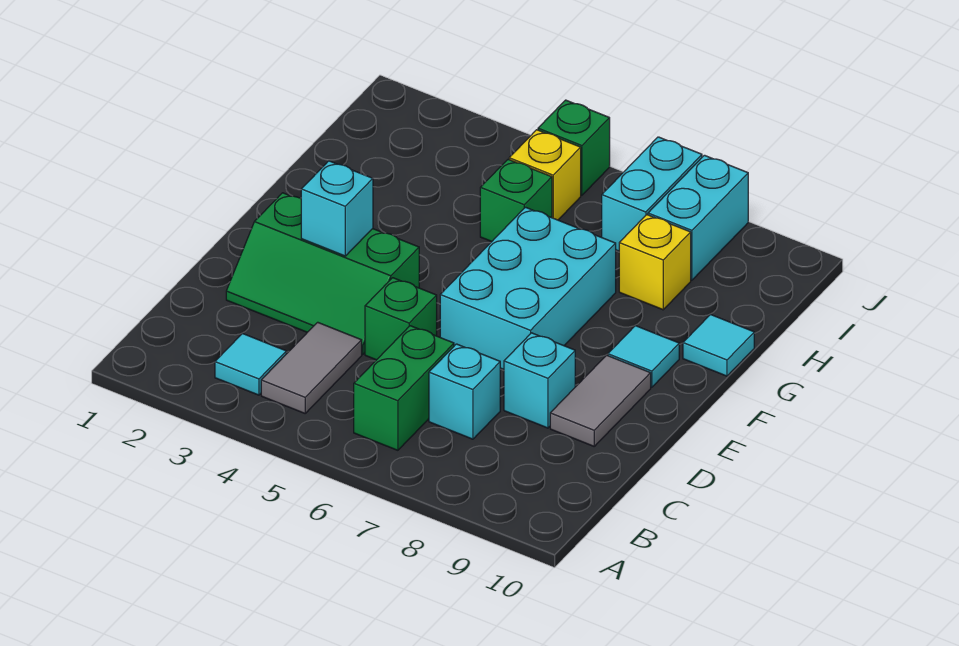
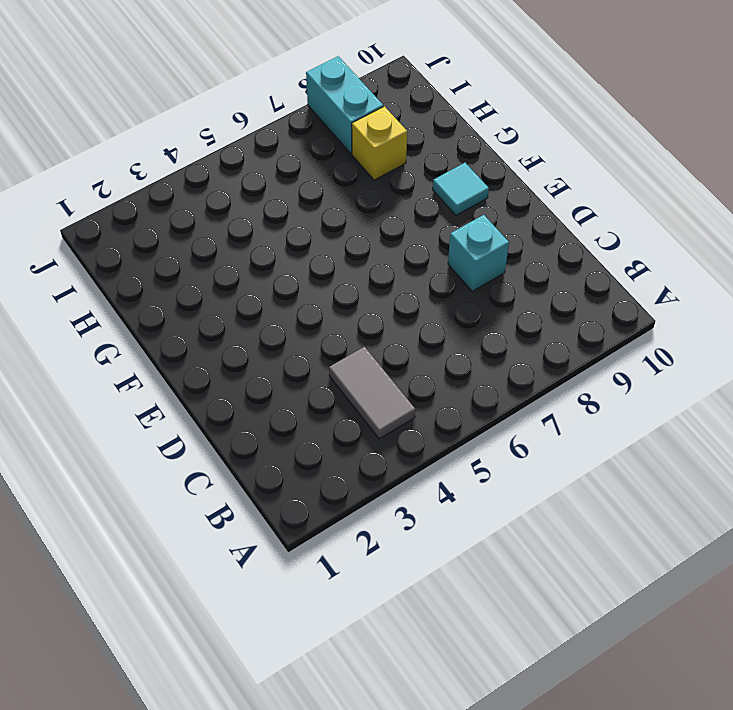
none -> cyan tile B3 level 1
none -> green brick B6:C6 level 1
none -> cyan brick C7 level 1

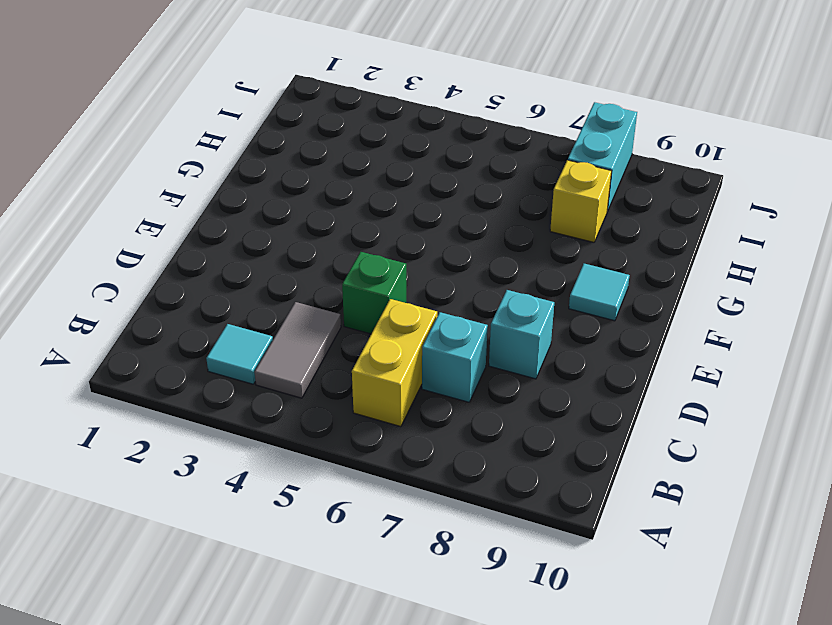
yellow brick B6:C6 level 1 -> green brick B6:C6 level 1
none -> green slope D2:E4 level 1 top E
none -> grey tile D9:E9 level 1
none -> cyan brick E6:G7 level 1

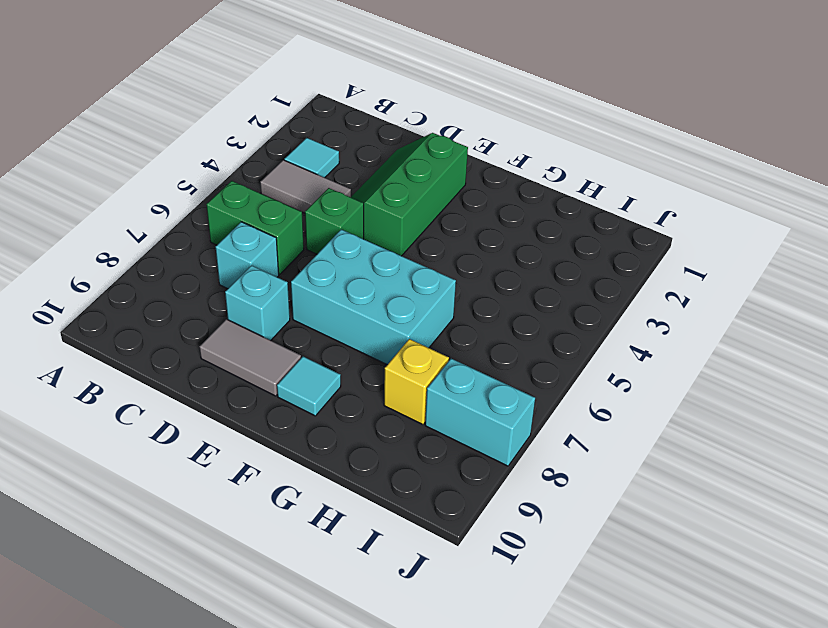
none -> cyan tile G10 level 1
none -> green brick H5 level 1
none -> yellow brick I5 level 1

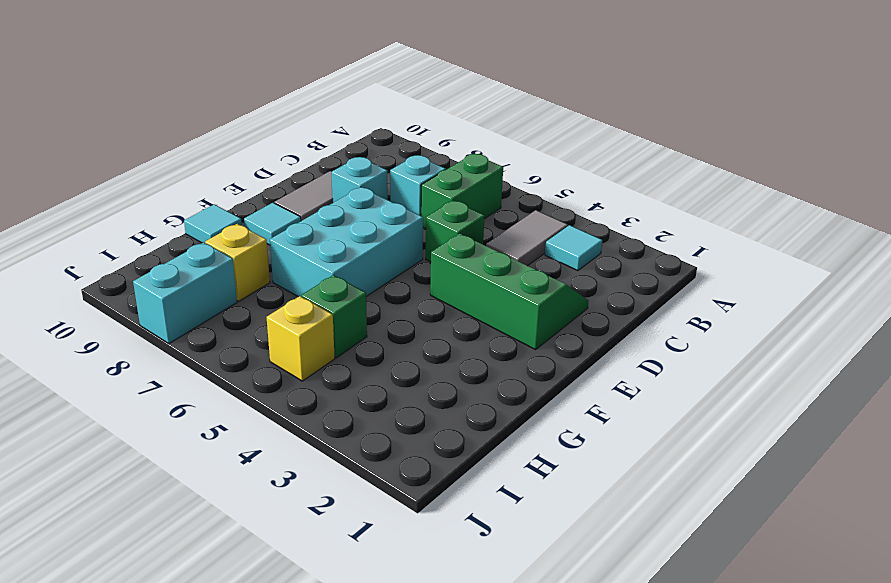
none -> cyan brick I7:J7 level 1
none -> green brick J5 level 1
none -> cyan brick E3 level 2

